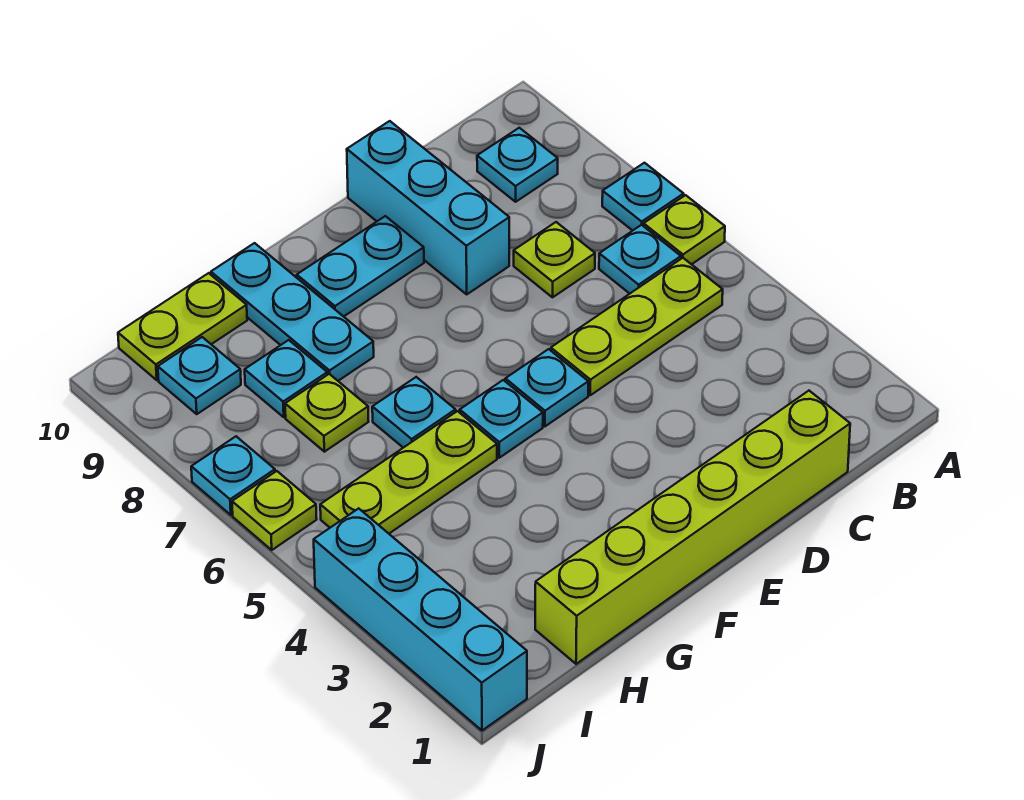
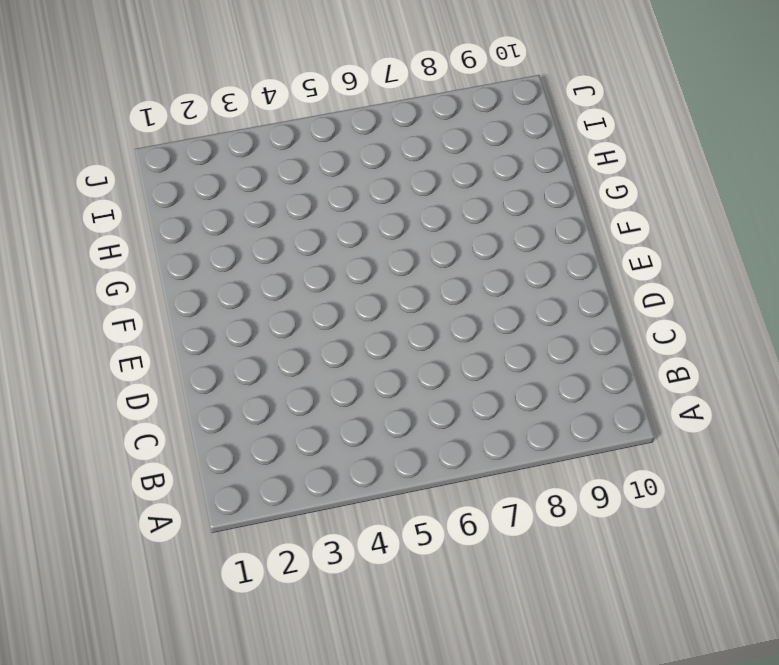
none -> lime plate A6 level 1
none -> cyan plate A7 level 1
none -> lime plate B5:D5 level 1

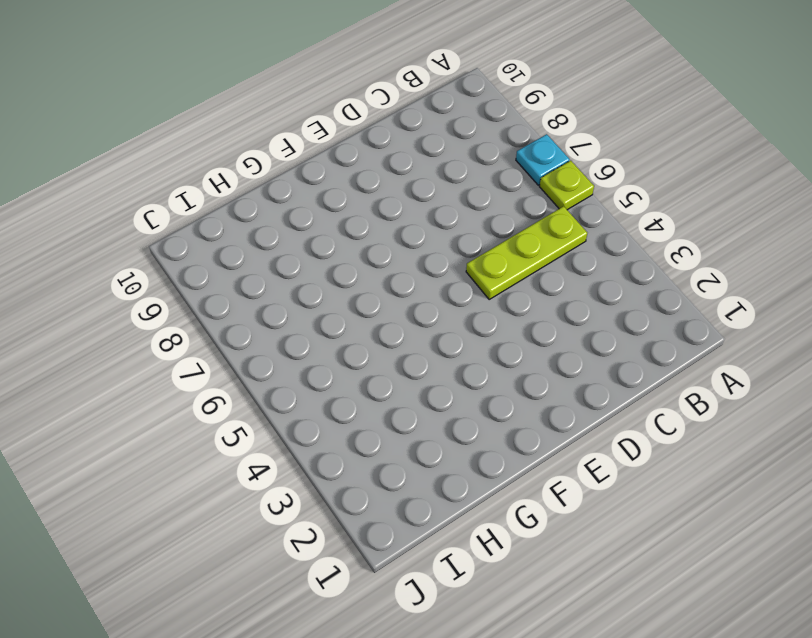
none -> cyan plate B6 level 1
none -> cyan plate B9 level 1
none -> lime brick C1:H1 level 1

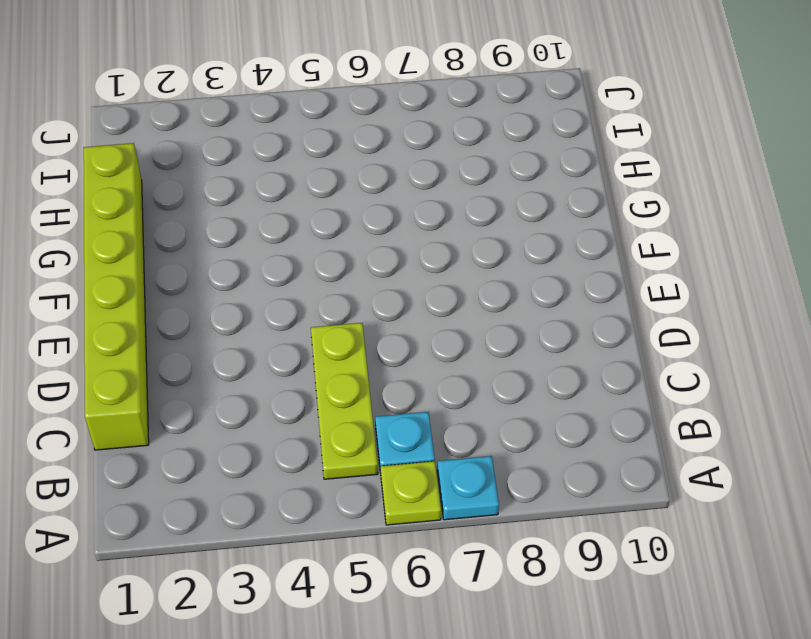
none -> cyan plate B9 level 1
none -> lime plate C7 level 1
none -> cyan brick D8:D10 level 1

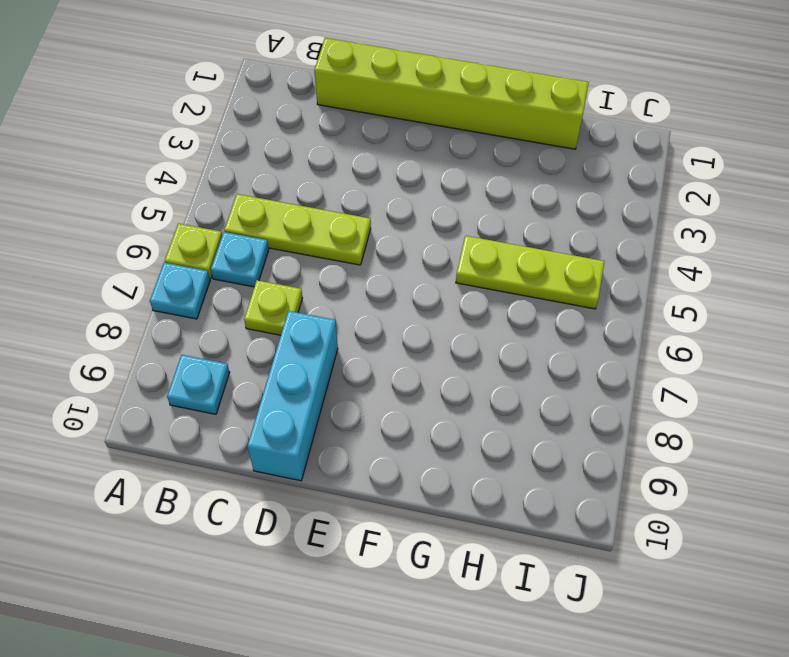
none -> cyan plate E5 level 1
none -> cyan plate E9:F9 level 1
none -> cyan plate F5 level 1

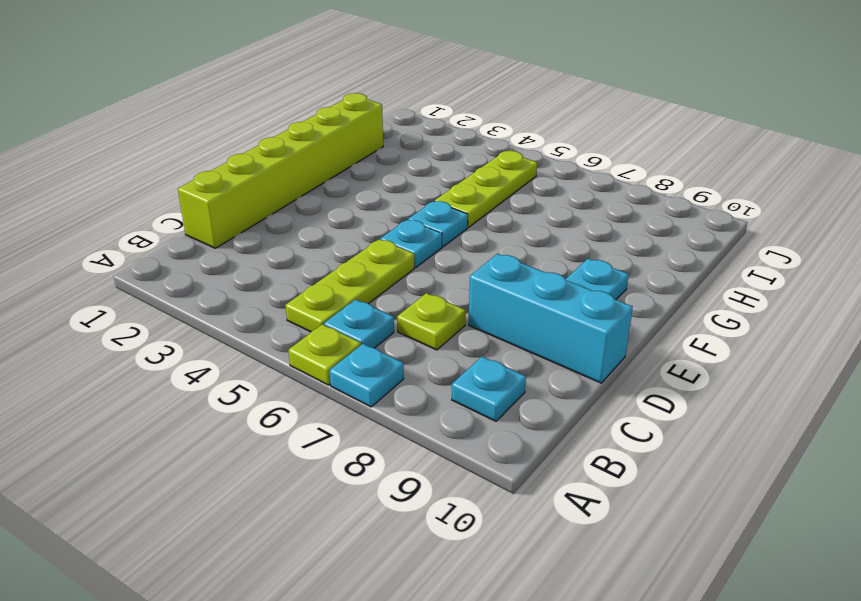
none -> cyan plate G6 level 1
none -> cyan plate G8:G10 level 1
none -> lime plate H7 level 1

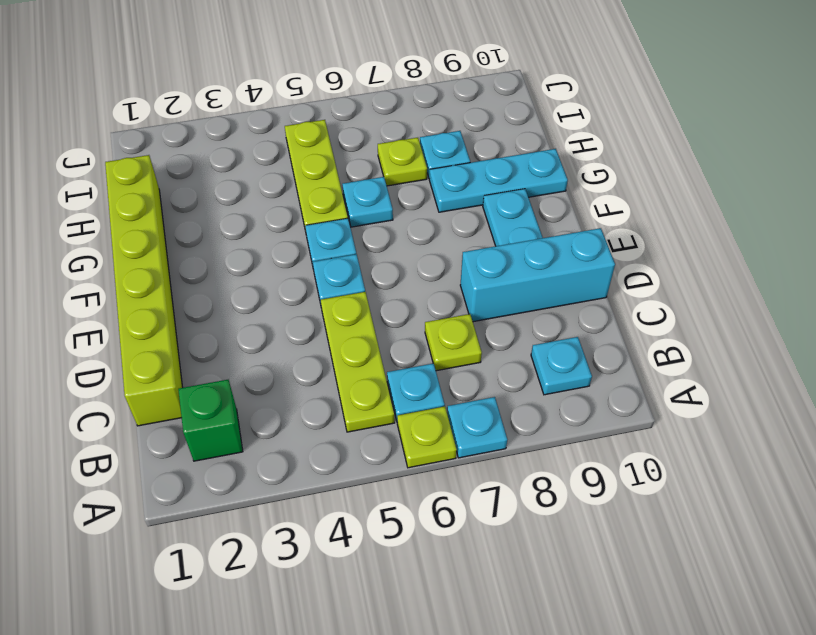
green brick B2 level 1 -> none
none -> lime plate H10:I10 level 1
none -> cyan plate I9 level 1
none -> cyan brick J1:J4 level 1

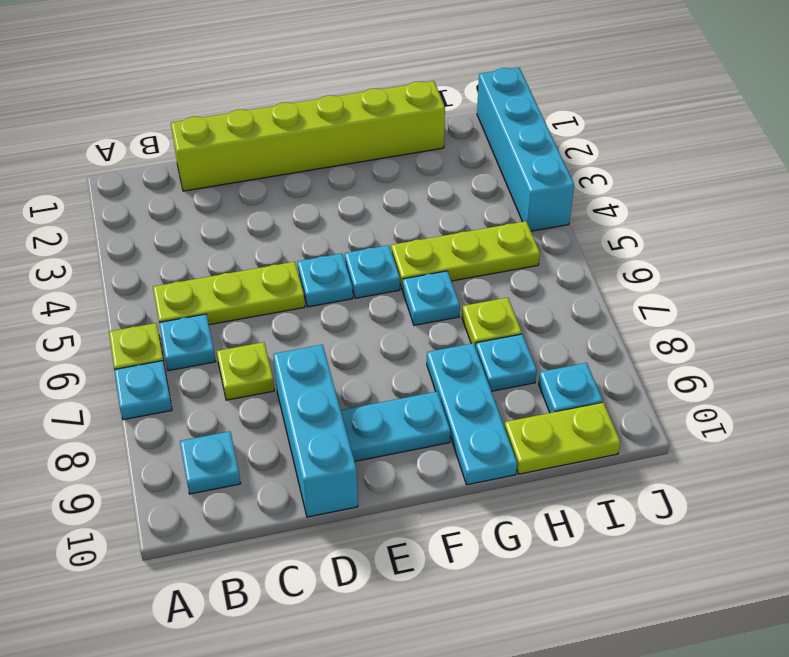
none -> lime plate J6 level 1
none -> cyan plate J7 level 1

